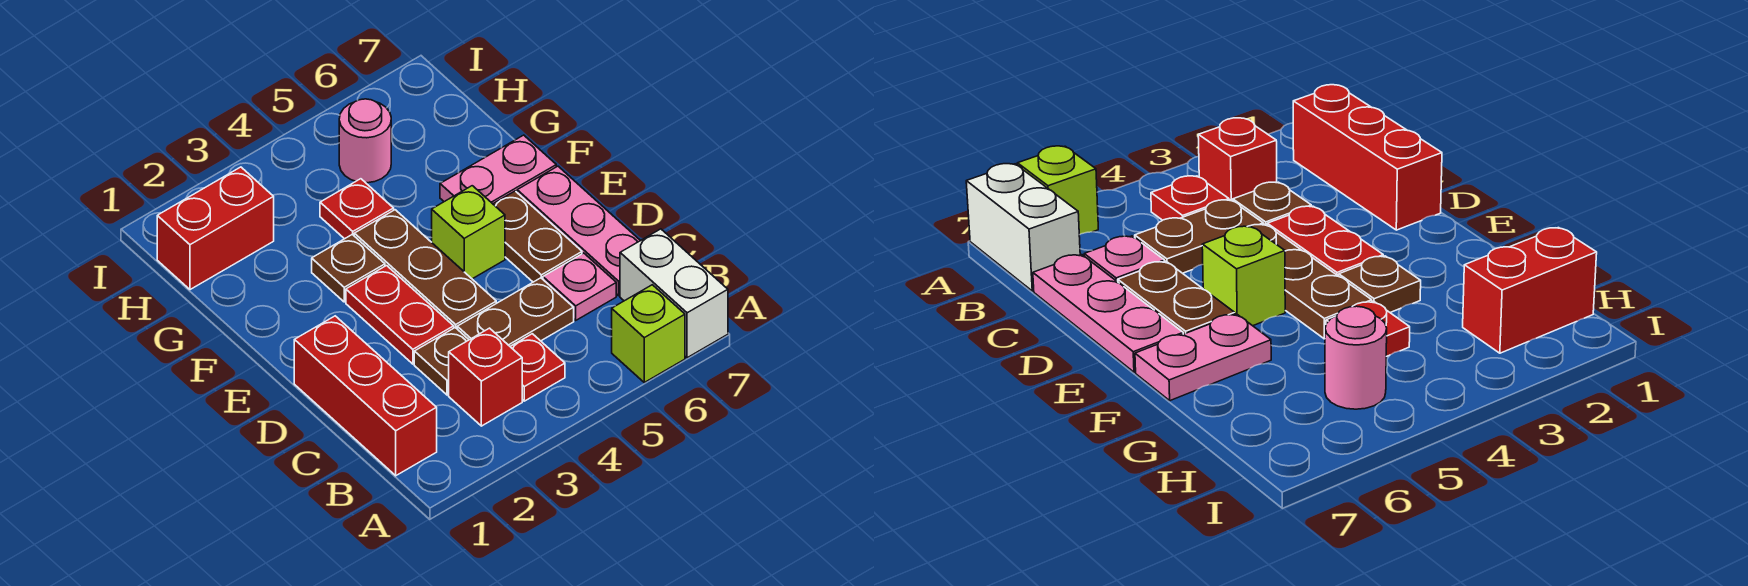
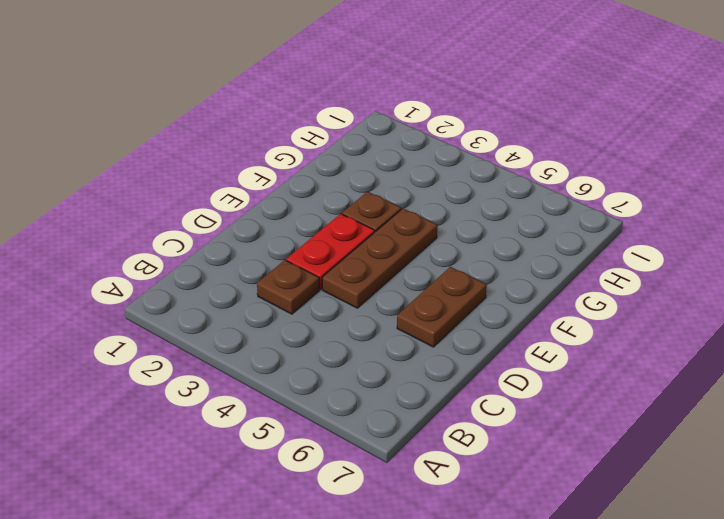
none -> lime brick A6 level 1
none -> white brick A7:B7 level 1
none -> red brick B1:D1 level 1

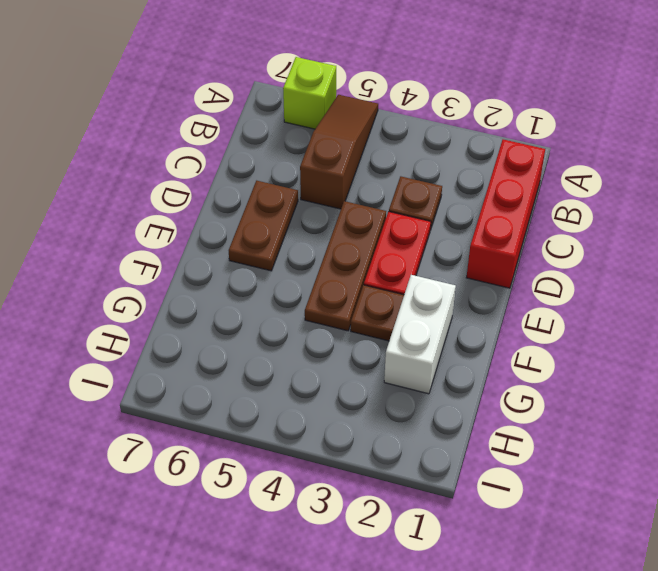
brown slope A5:C5 level 1 top C -> brown plate C4:C5 level 1
white brick F2:G2 level 1 -> white brick A7:B7 level 1
none -> red brick B3 level 1
none -> red plate B4 level 1
none -> pink plate C6 level 1

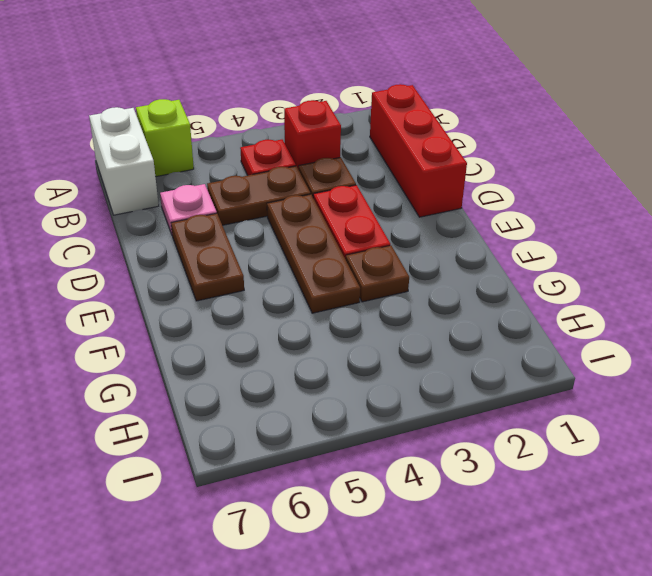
none -> pink plate C7:E7 level 1
none -> lime brick E5 level 1
none -> pink plate F6:F7 level 1

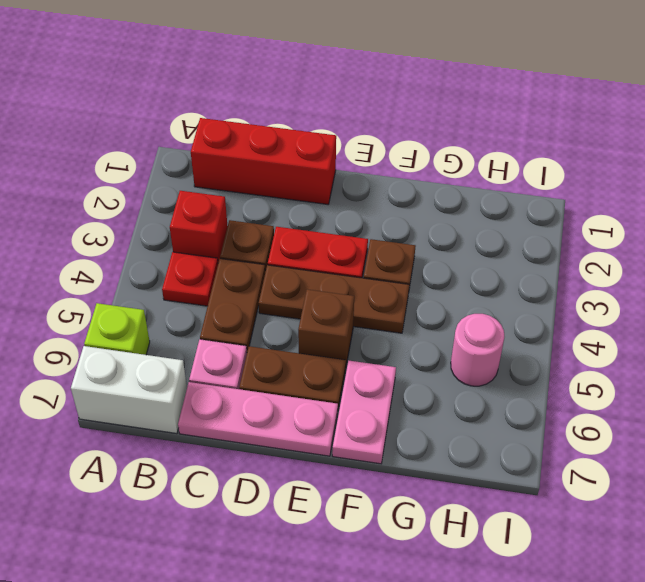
brown brick E5 level 1 -> lime brick E5 level 1
none -> red plate G4 level 1
none -> red brick H1:H2 level 1

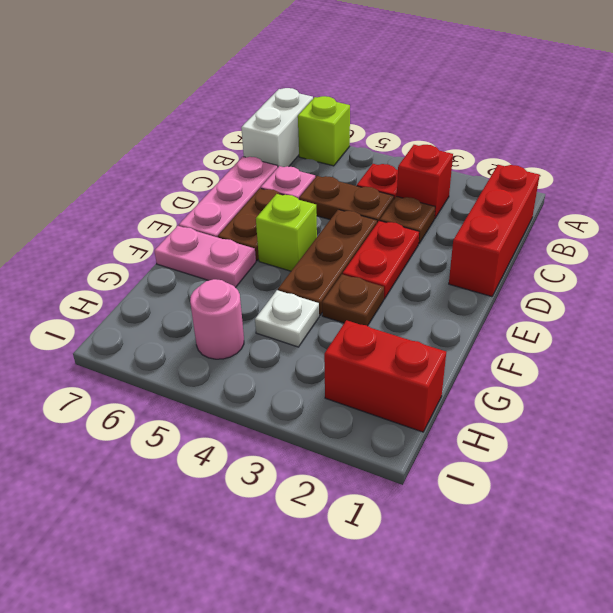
white plate G4 level 1 -> red plate G4 level 1

